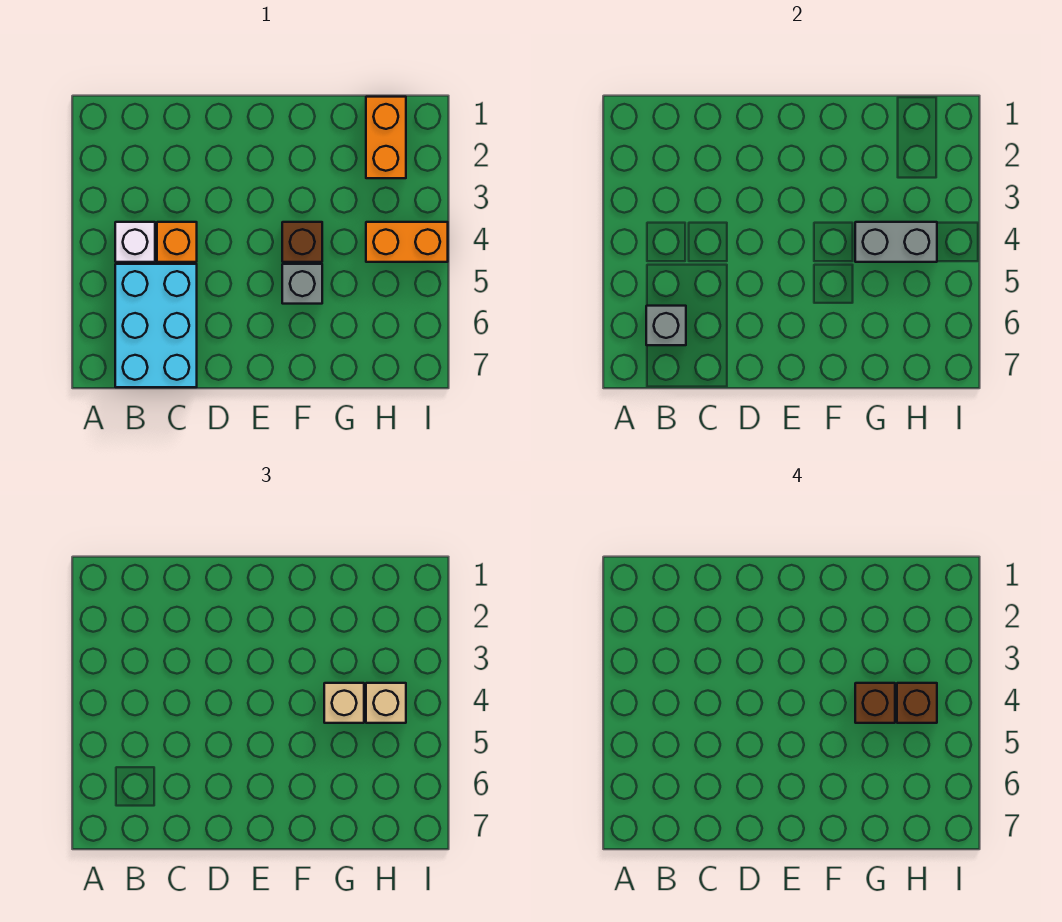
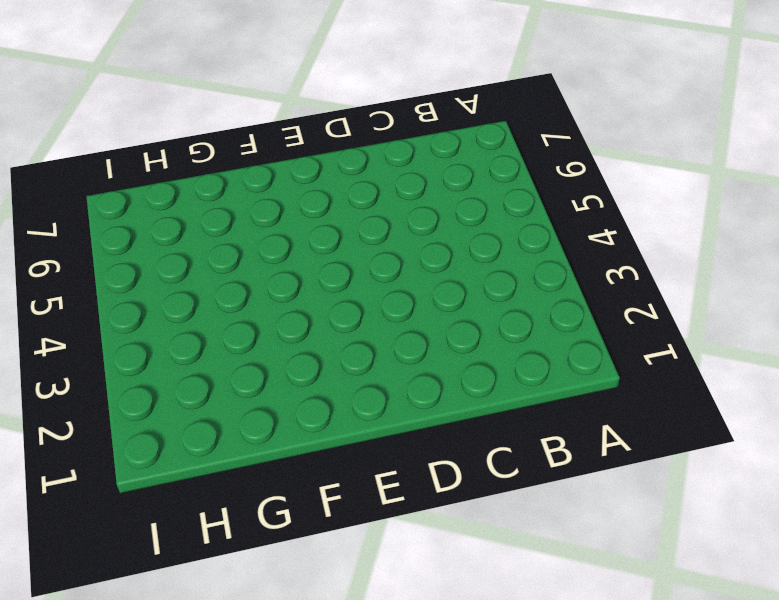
none -> white brick B4 level 1
none -> cyan brick B5:C7 level 1
none -> orange brick C4 level 1

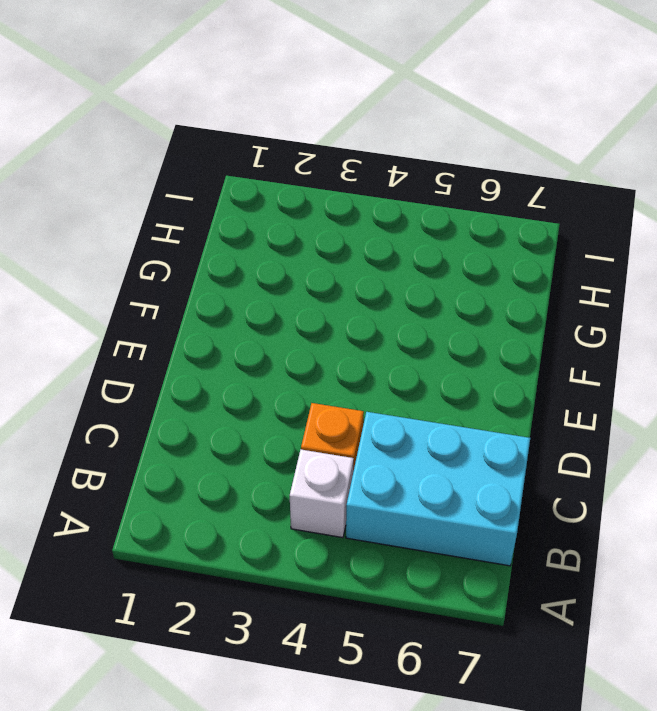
none -> brown brick F4 level 1
none -> grey brick F5 level 1
none -> orange brick H1:H2 level 1

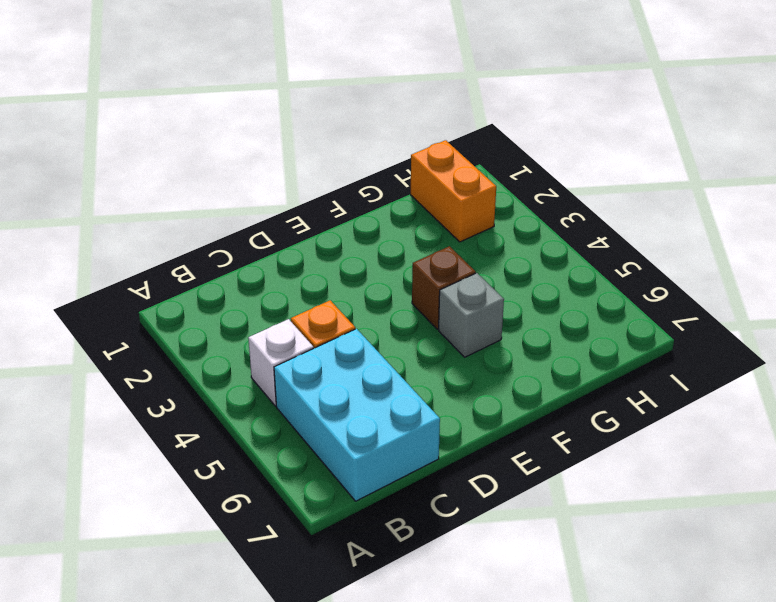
none -> orange brick H4:I4 level 1
none -> grey brick B6 level 2
none -> grey brick G4:H4 level 2

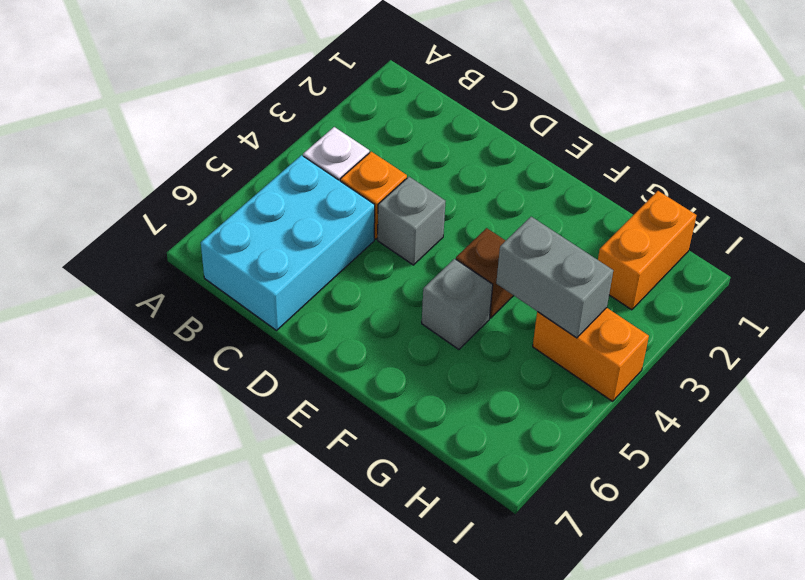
grey brick D4 level 1 -> grey brick B6 level 2
none -> tan brick G4 level 3
none -> tan brick H4 level 3
none -> brown brick G4 level 4

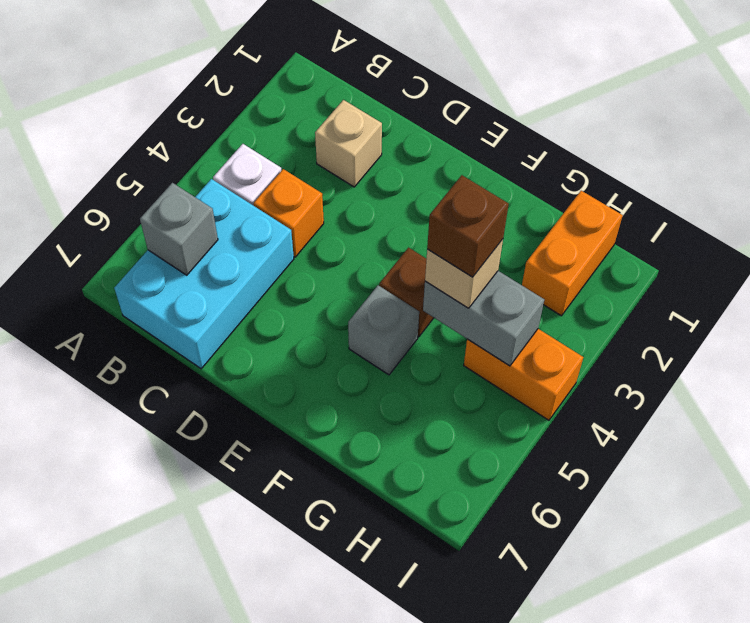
tan brick C2 level 1 -> tan brick H4 level 3
none -> brown brick H4 level 4

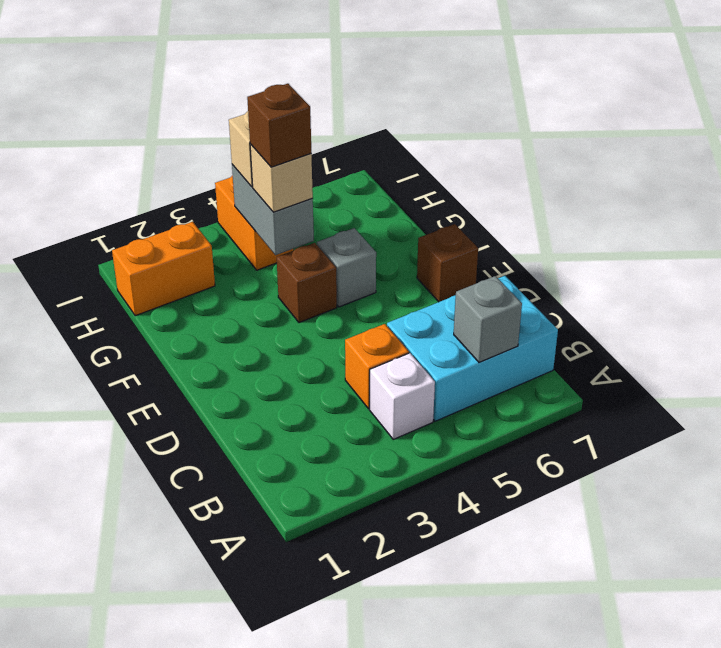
brown brick E7 level 1 -> brown brick H4 level 4

